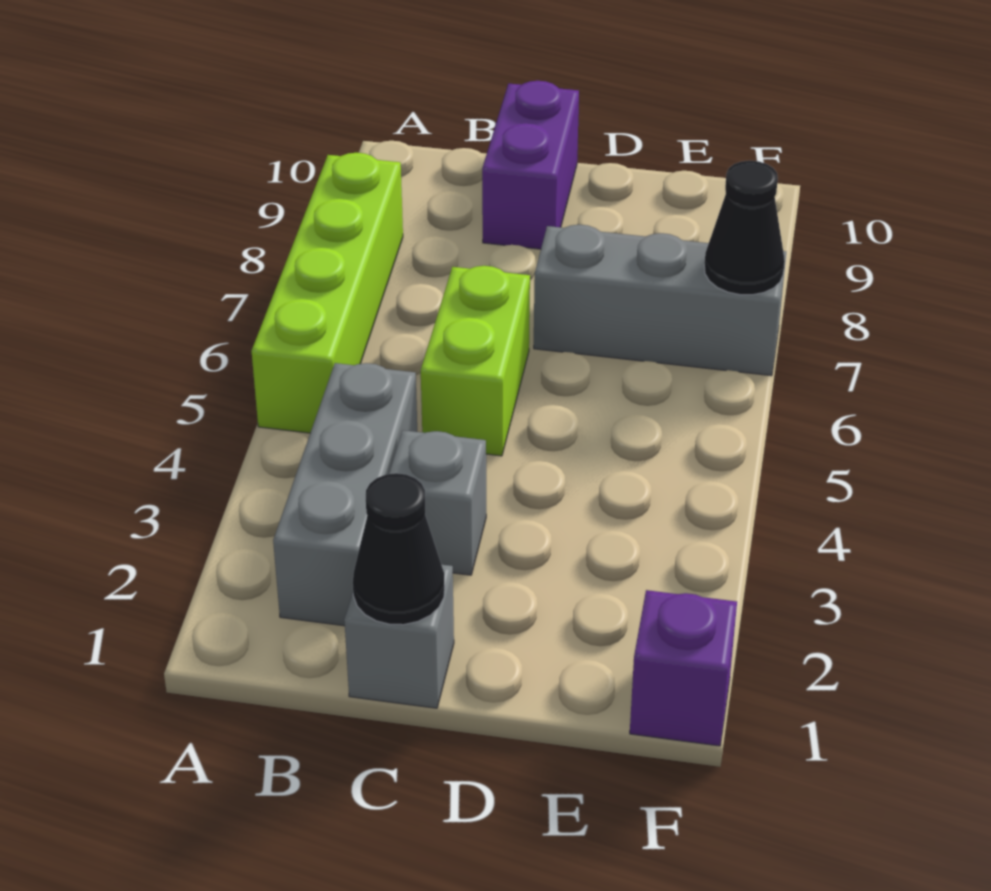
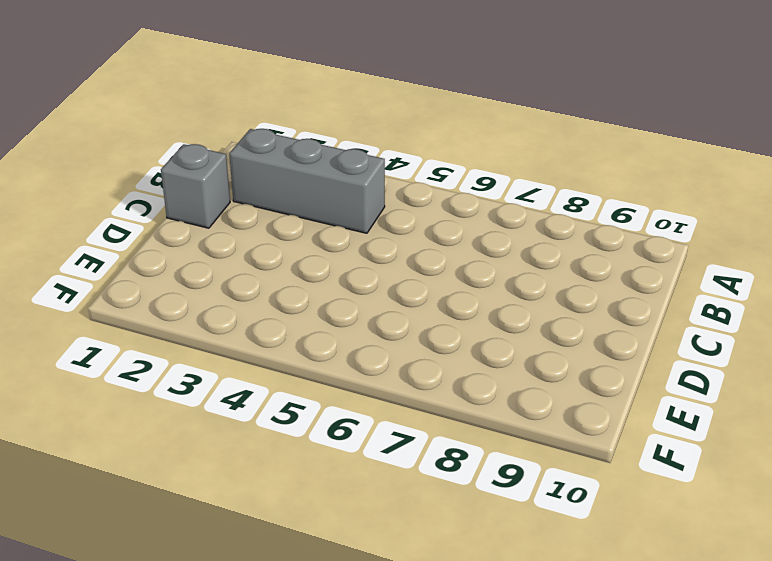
none -> lime brick A5:A8 level 1
none -> grey brick C3 level 1

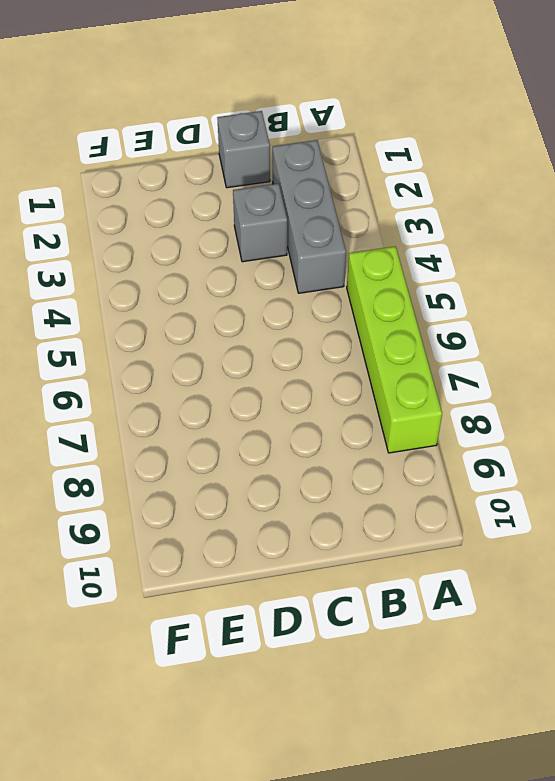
none -> lime brick C5:C6 level 1
none -> purple brick C9:C10 level 1

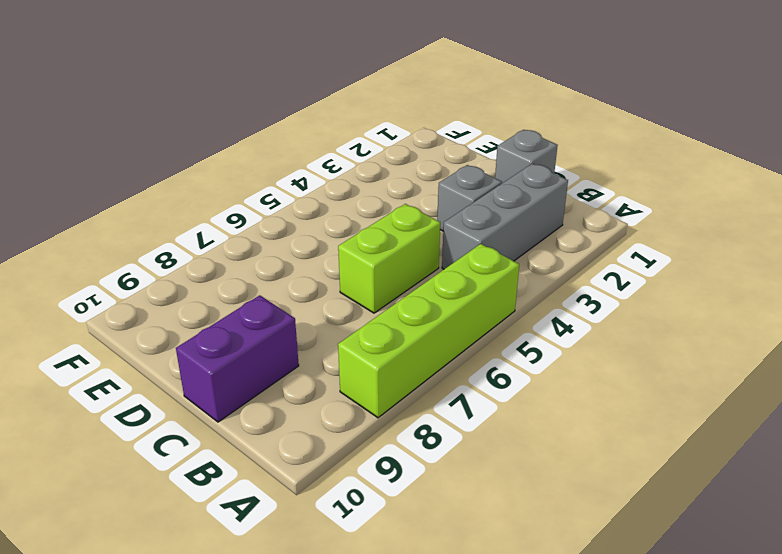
none -> grey brick D7:F7 level 1
none -> purple brick F1 level 1

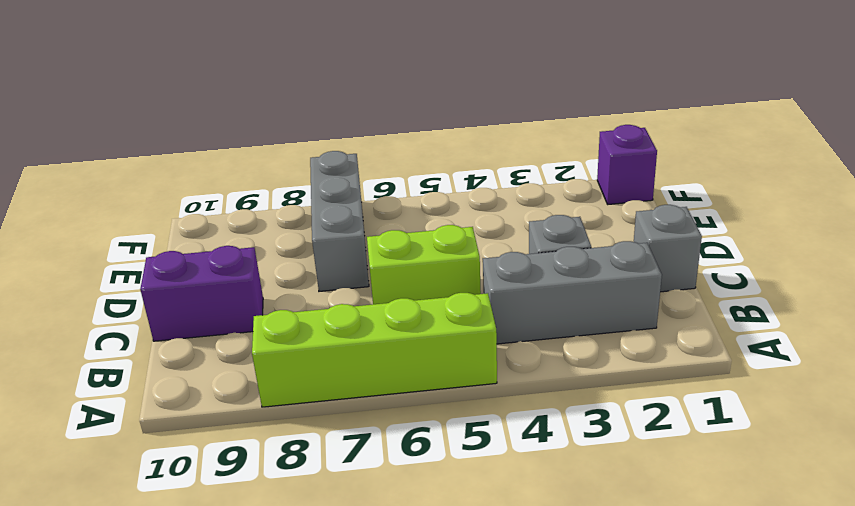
none -> black cone C1 level 2
none -> black cone F7 level 2

